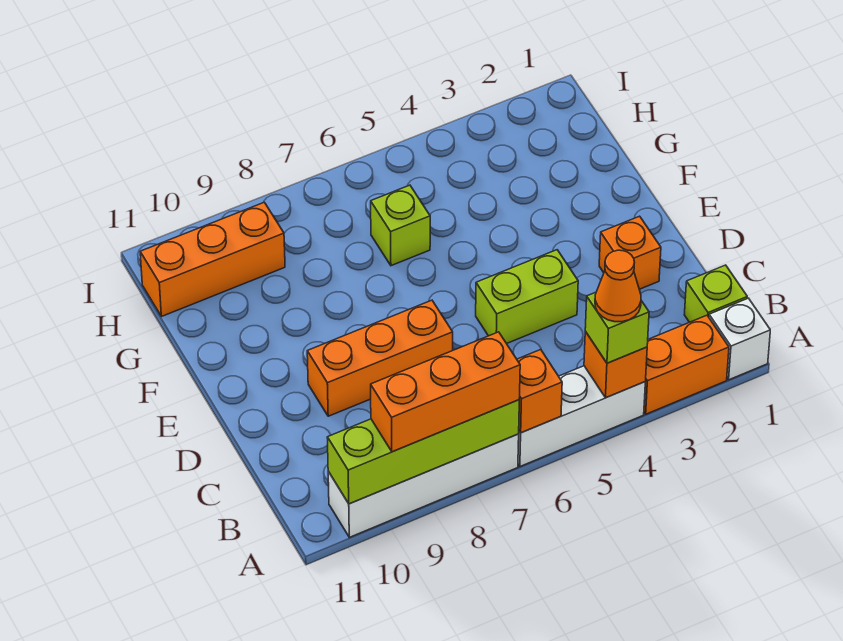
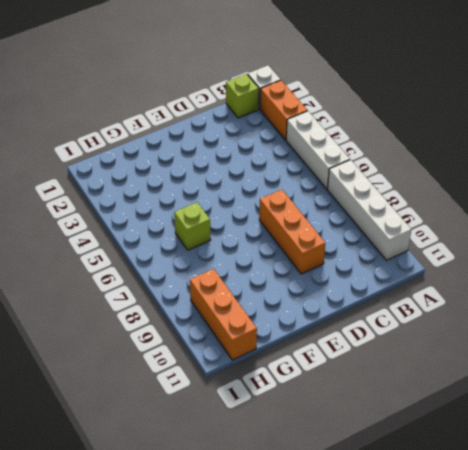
none -> orange brick D2 level 1
none -> lime brick D4:D5 level 1
none -> orange brick A4 level 2

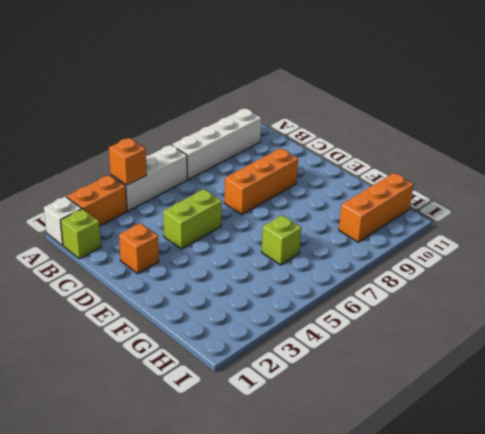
none -> orange brick A6 level 2
none -> lime brick A7:A10 level 2
none -> lime brick A4 level 3

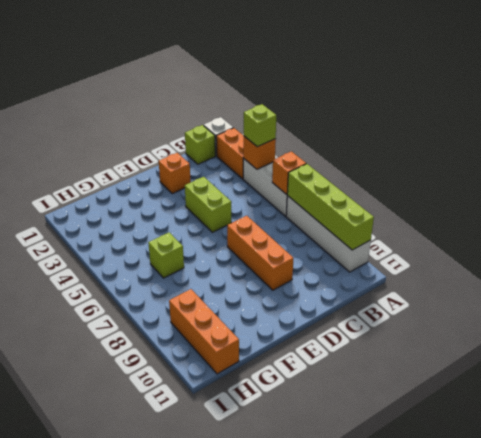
none -> orange brick A7:A9 level 3
none -> orange cone A4 level 4

